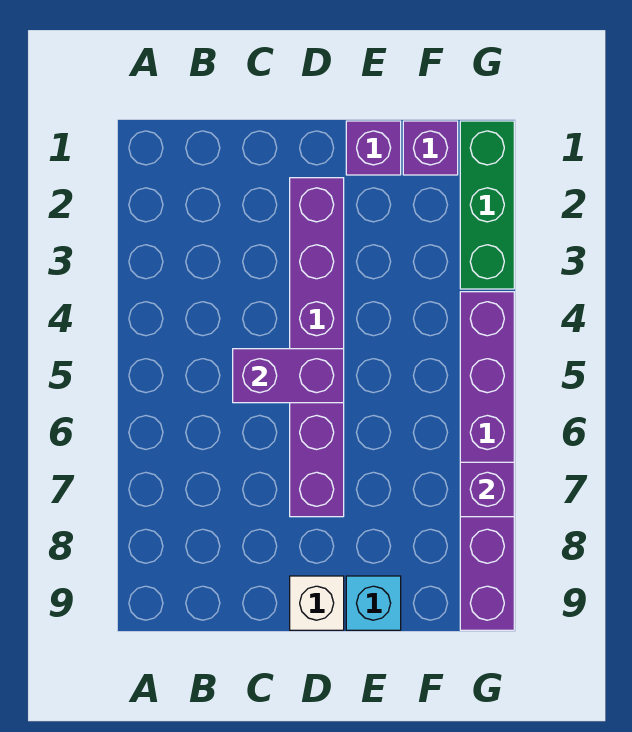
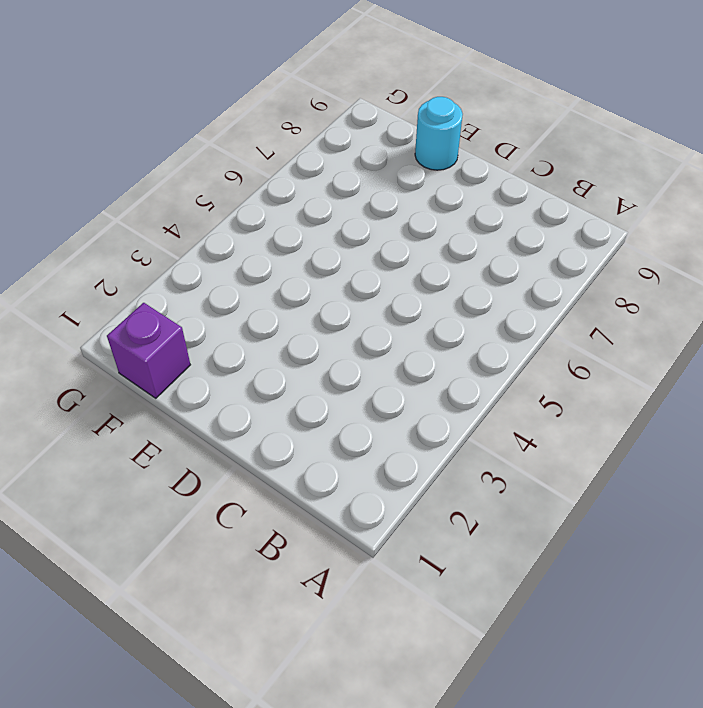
cyan round brick E9 level 1 -> cyan brick E9 level 1
none -> purple brick D2:D7 level 1
none -> white brick D9 level 1

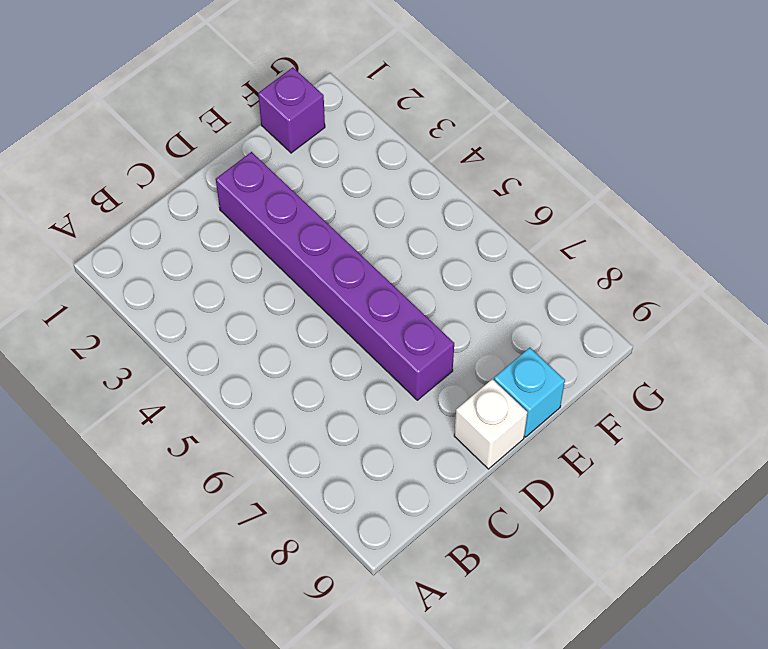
none -> purple brick E1 level 1
none -> green brick G1:G3 level 1

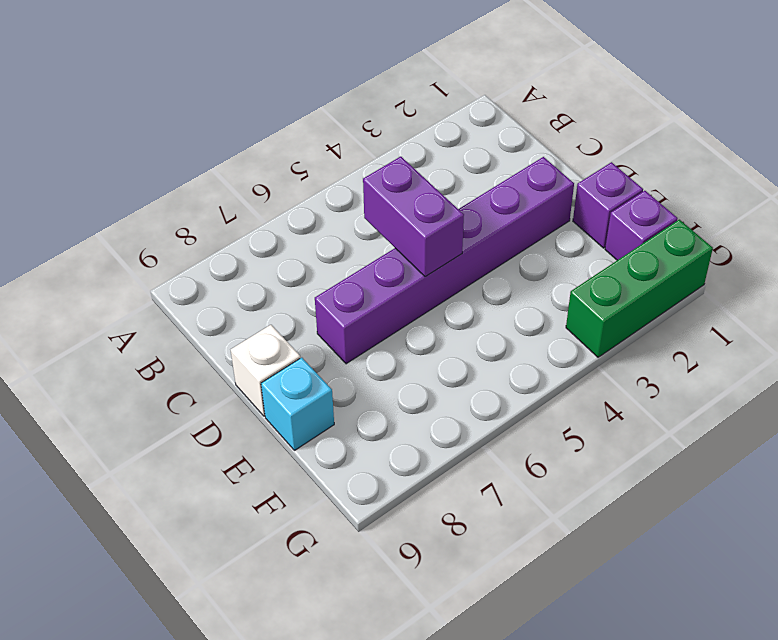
none -> purple brick G4:G9 level 1
none -> purple brick G7 level 2

